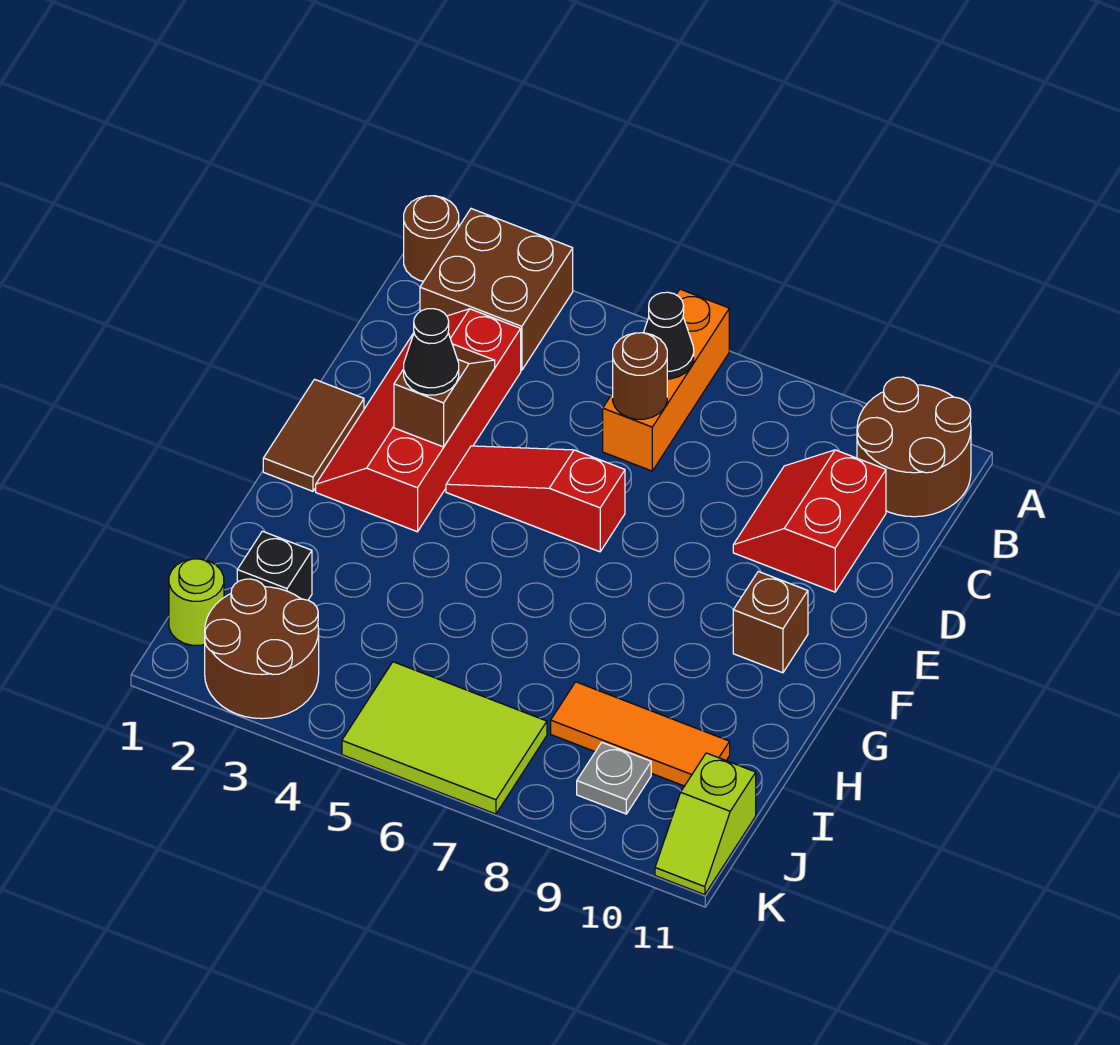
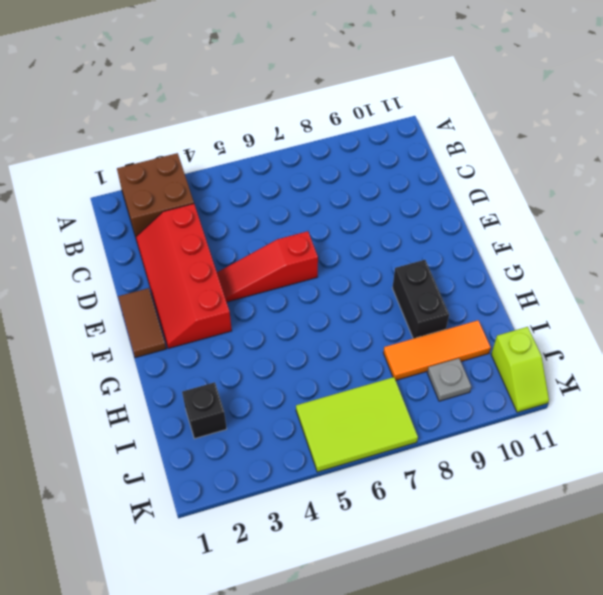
black brick G9:H9 level 1 -> none
none -> brown round brick A1 level 1
none -> orange brick A6:C6 level 1
none -> brown round brick A10:B11 level 1

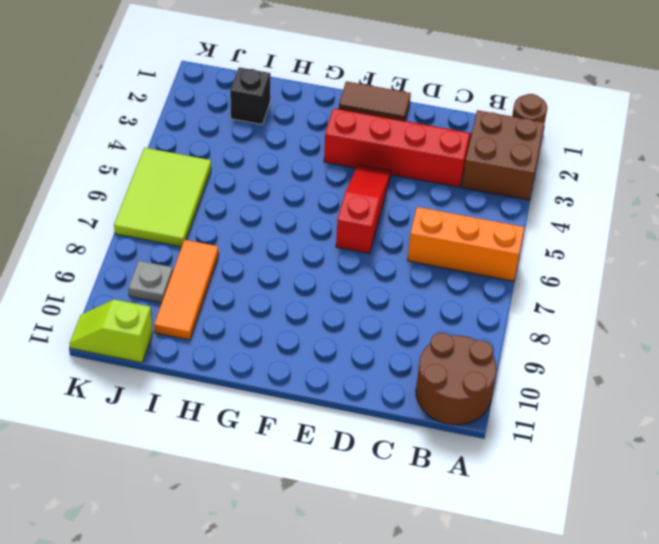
none -> red slope C9:D10 level 1 top 10
none -> brown brick F10 level 1
none -> lime round brick J1 level 1

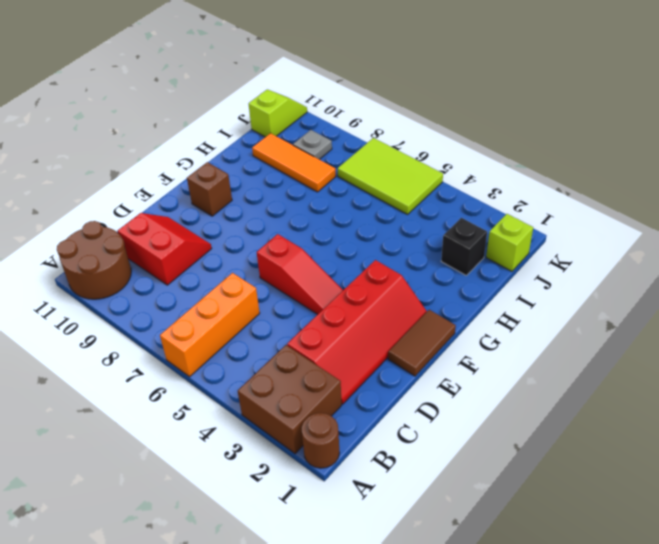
red slope C9:D10 level 1 top C -> red slope C9:D10 level 1 top 10
lime brick J1 level 1 -> lime round brick J1 level 1
none -> brown round brick J2:K3 level 1
none -> black cone B6 level 2
none -> brown round brick C6 level 2

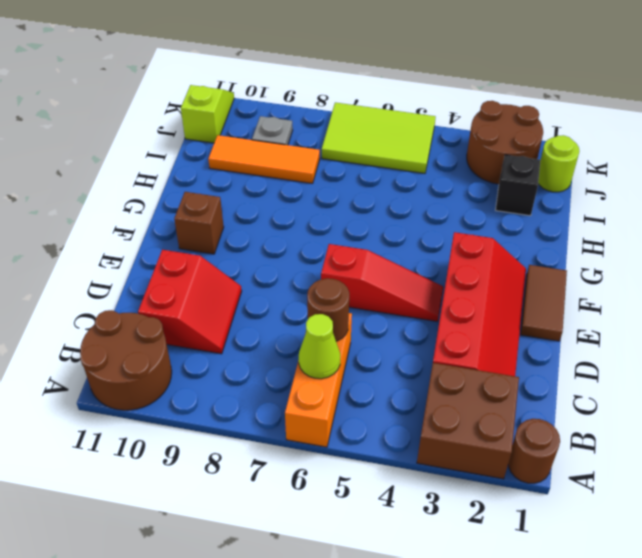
lime cone B6 level 2 -> black cone B6 level 2
none -> brown slope D3:E3 level 2 top E
none -> black cone E3 level 3

